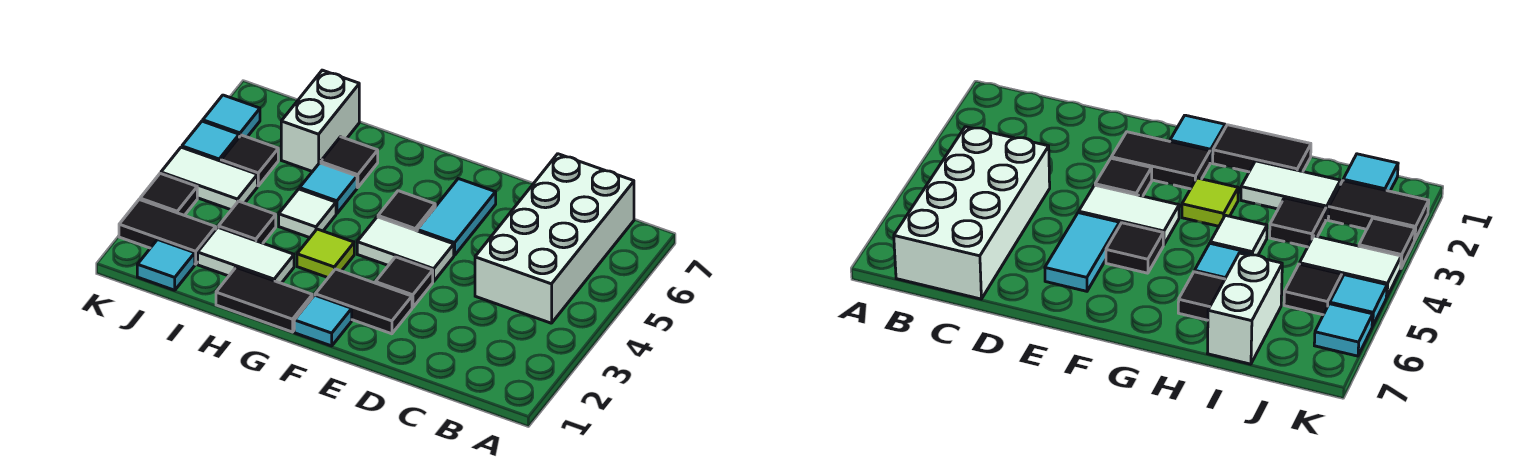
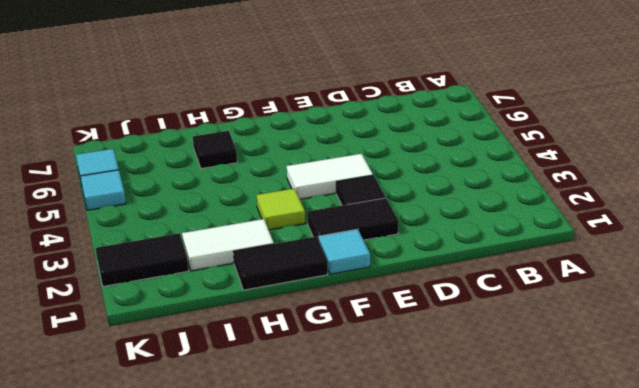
none -> white brick B4:C7 level 1
none -> cyan tile E5:E6 level 1
none -> black tile F5 level 1

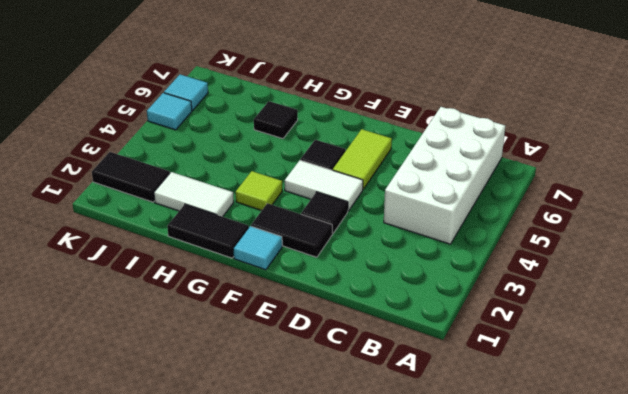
lime tile E5:E6 level 1 -> cyan tile E5:E6 level 1
none -> white tile H4 level 1
none -> cyan tile H5 level 1
none -> black tile I3 level 1

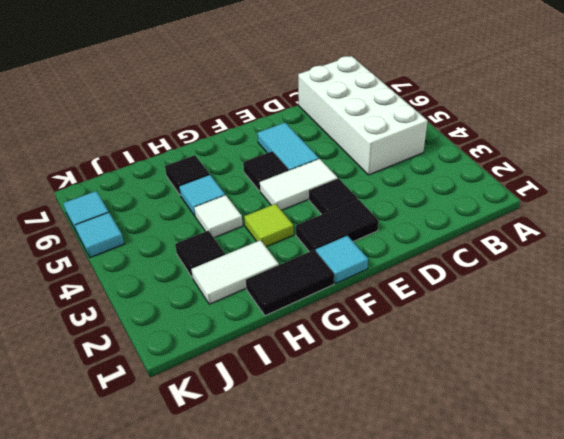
none -> white brick I6:I7 level 1
none -> cyan tile J1 level 1
none -> black tile J2:K2 level 1

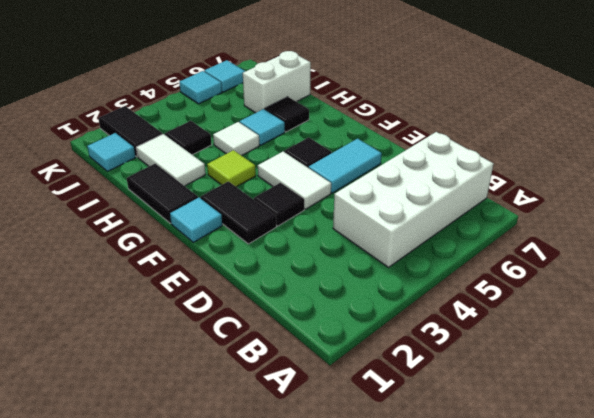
none -> white tile J4:K4 level 1
none -> black tile J5 level 1
none -> black tile K3 level 1

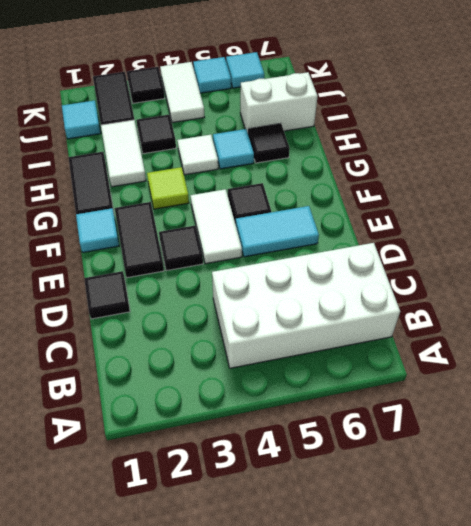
black tile D1 level 1 -> black tile J5 level 1

